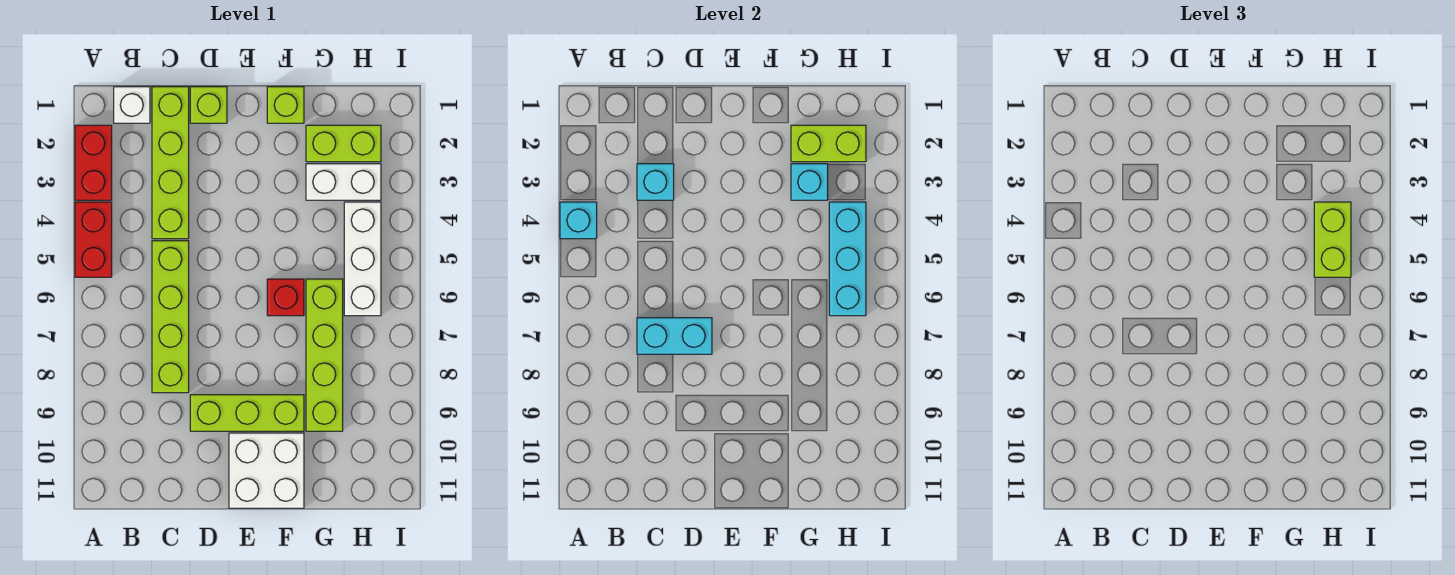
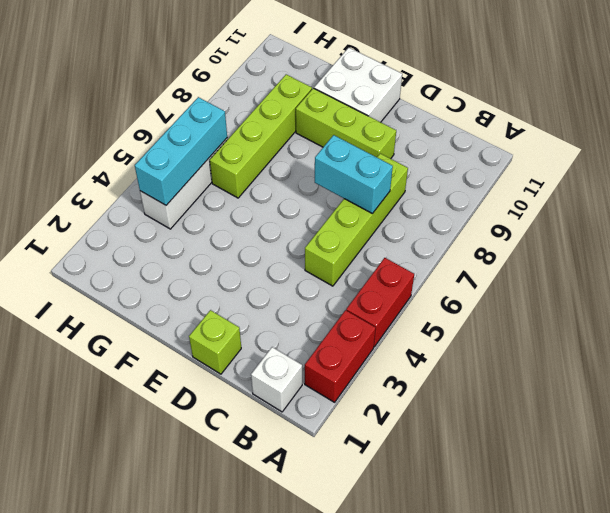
none -> lime brick C1:C4 level 1
none -> lime brick F1 level 1
none -> red brick F6 level 1

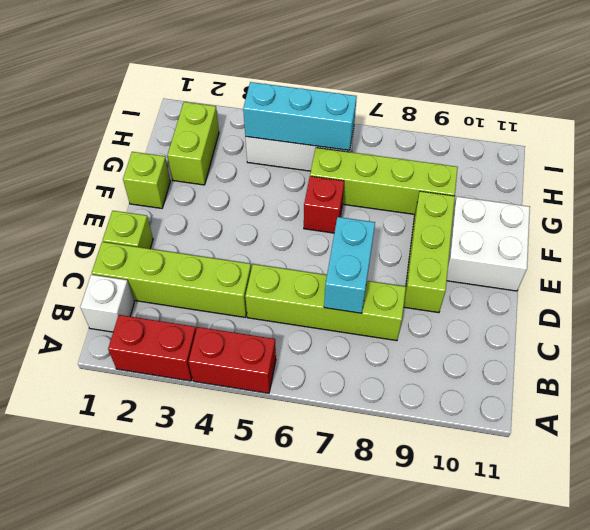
none -> white brick G3:H3 level 1
none -> cyan brick A4 level 2
none -> cyan brick C3 level 2

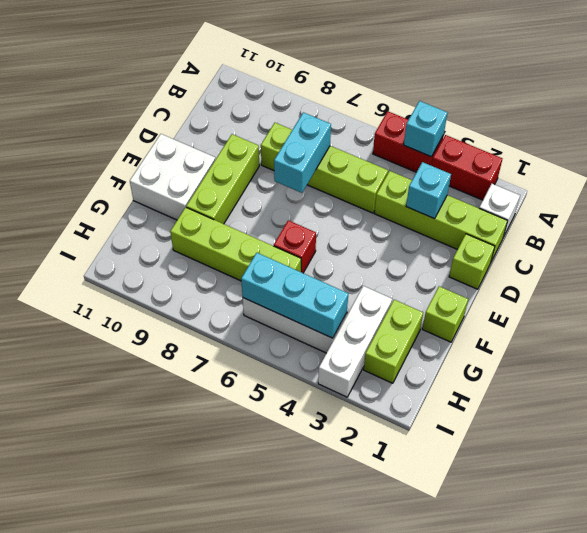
white brick G3:I3 level 1 -> white brick G3:H3 level 1
none -> lime brick G2:H2 level 2
none -> cyan brick G3 level 2
none -> lime brick H4:H5 level 3

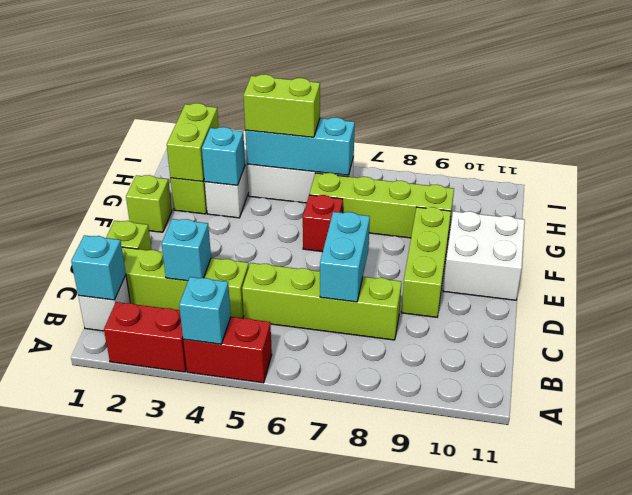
cyan brick B1 level 2 -> none

